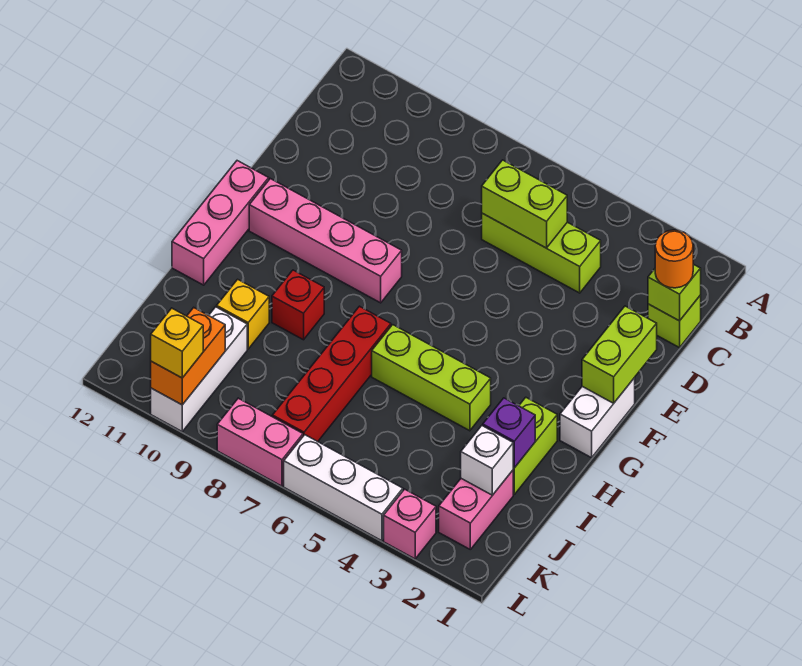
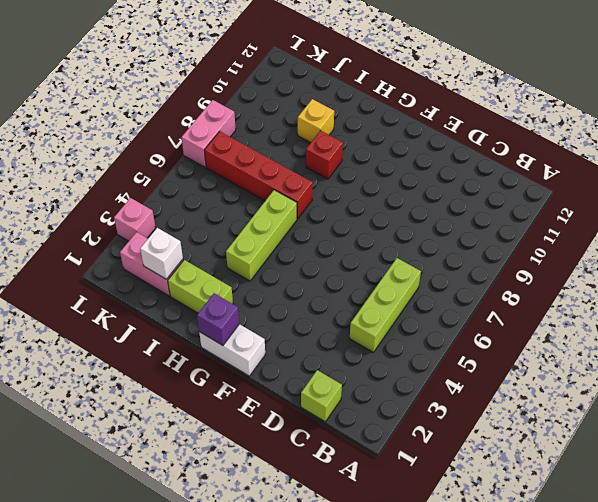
purple brick G1 level 2 -> purple brick I2 level 2
none -> pink brick F8:F11 level 1
none -> pink brick F12:H12 level 1
none -> white brick J10:L10 level 1

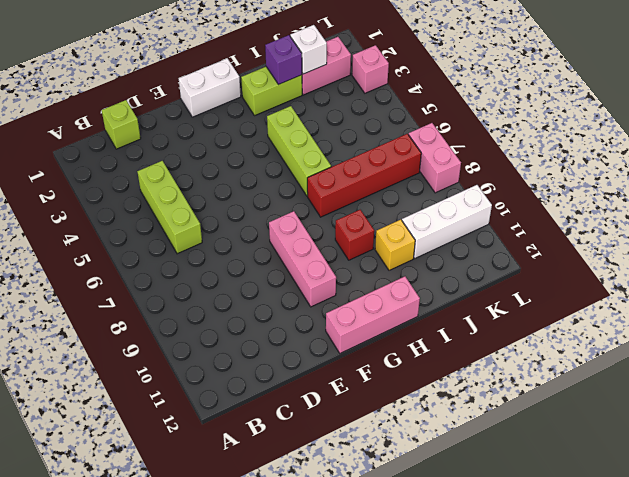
pink brick F8:F10 level 1 -> pink brick F8:F11 level 1
none -> white brick L4:L6 level 1
none -> lime brick C1 level 2
none -> lime brick C5:C6 level 2

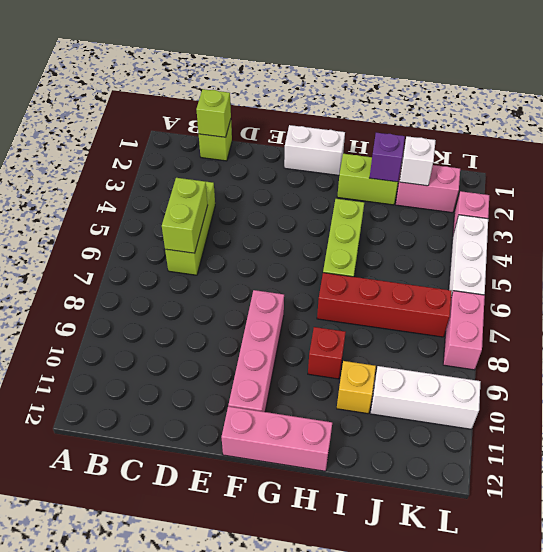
none -> lime brick E1:F1 level 2
none -> orange brick K10:L10 level 2
none -> orange round brick C1 level 3

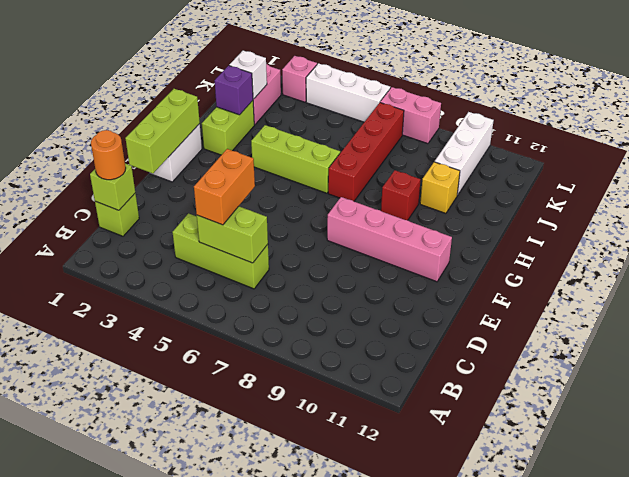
orange brick C5:D5 level 3 -> orange brick K10:L10 level 2
lime brick E1:G1 level 2 -> lime brick E1:F1 level 2
none -> pink brick F12:H12 level 1
none -> yellow brick L10 level 3

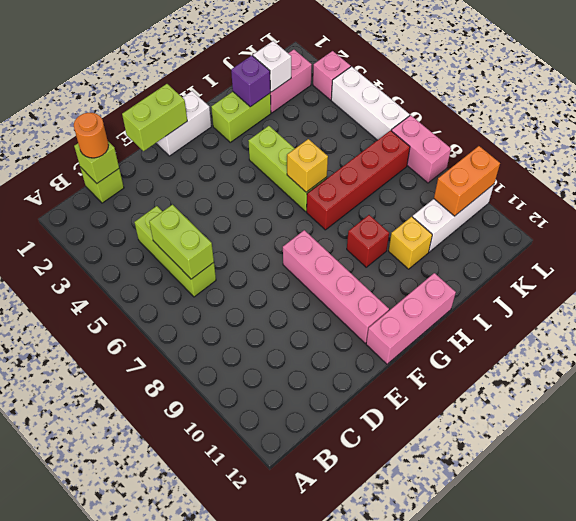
yellow brick H6 level 2 -> yellow brick L10 level 3

